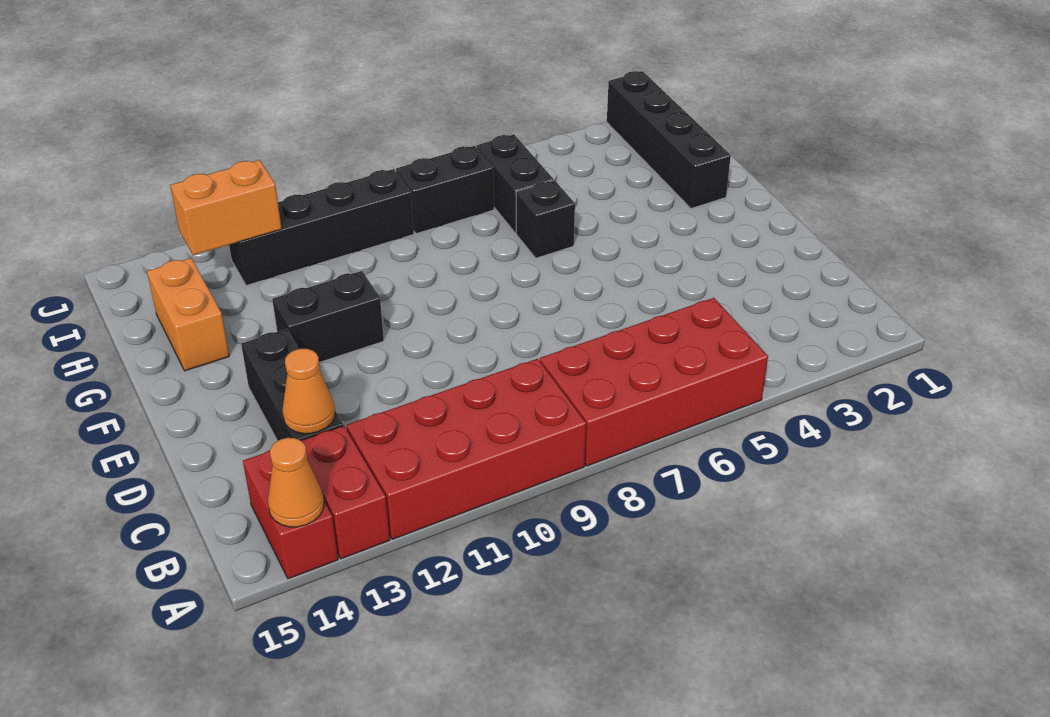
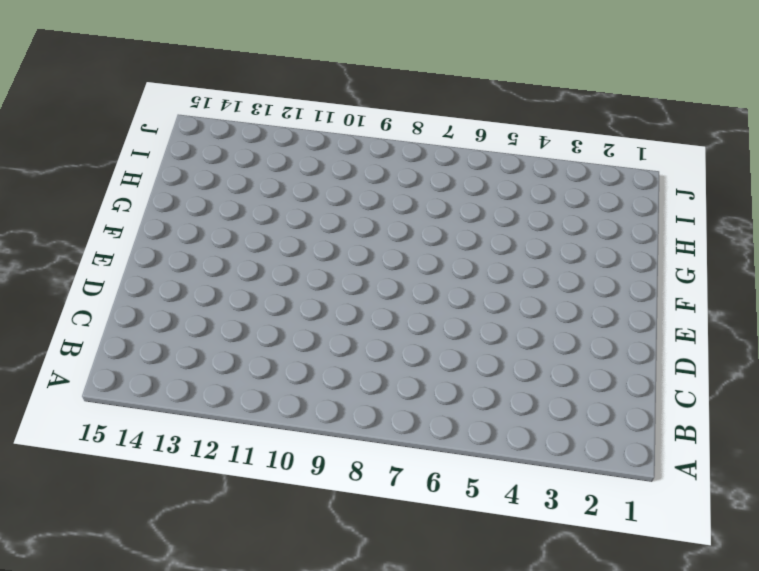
none -> red brick A5:B8 level 1
none -> red brick A9:B12 level 1
none -> red brick A13:B13 level 1

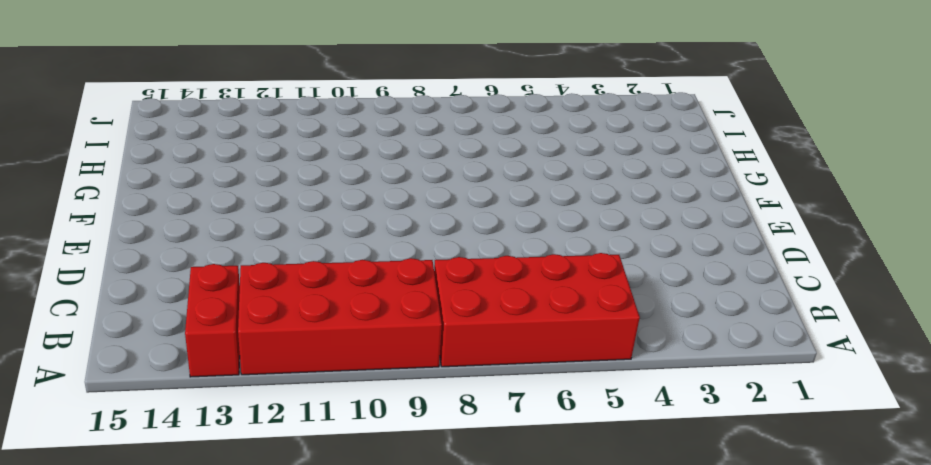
none -> red brick A14:B14 level 1
none -> black brick C13:E13 level 1
none -> black brick F11:F12 level 1

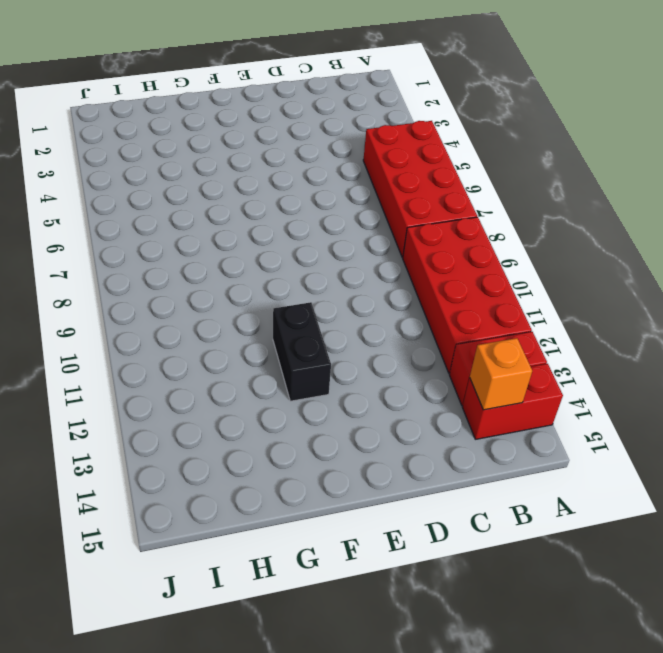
orange brick B14 level 2 -> none
none -> black brick C13:E13 level 1
none -> black brick G2:J2 level 1
none -> black brick G6 level 1

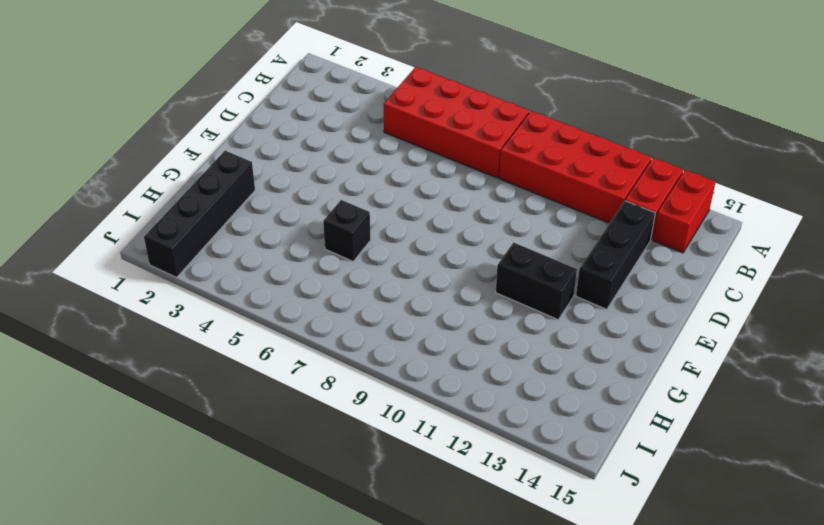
none -> orange brick G14:H14 level 1
none -> black brick H6:I6 level 1
none -> black brick I7:I8 level 1

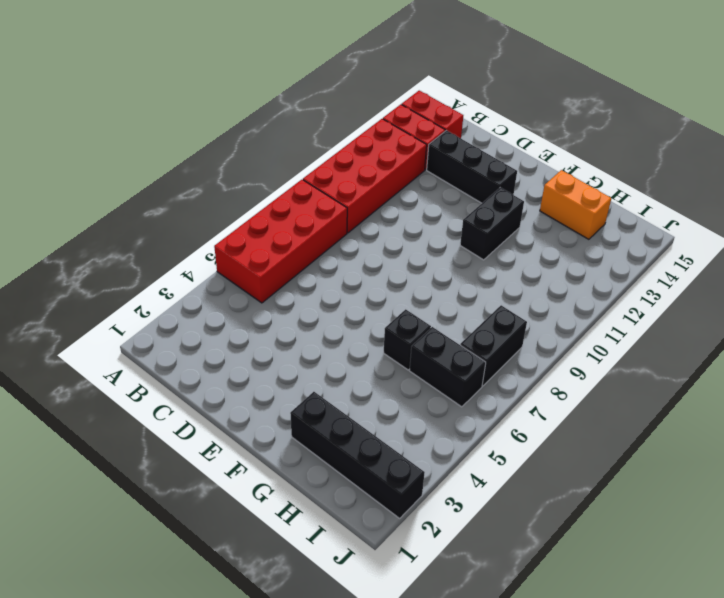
none -> black brick I9:I12 level 1
none -> orange cone A14 level 2
none -> orange cone C13 level 2

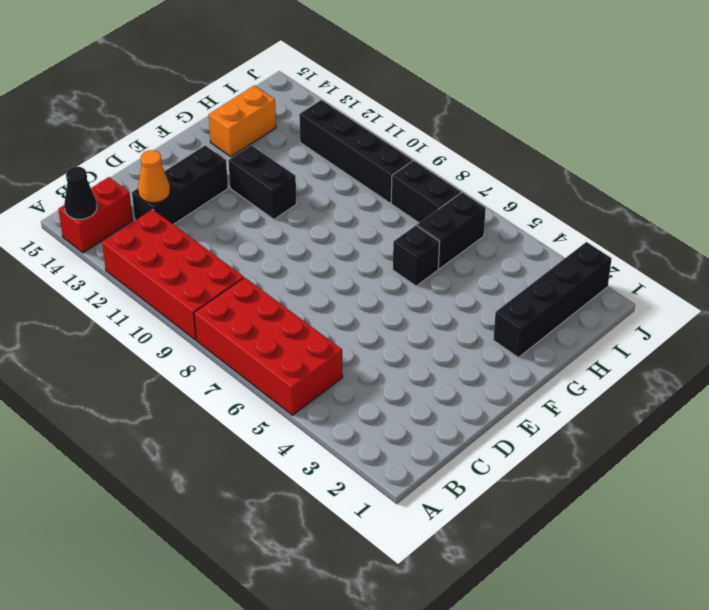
black cone A14 level 2 -> orange cone A14 level 2
none -> red brick A13:B13 level 1
none -> orange brick I12:I13 level 2

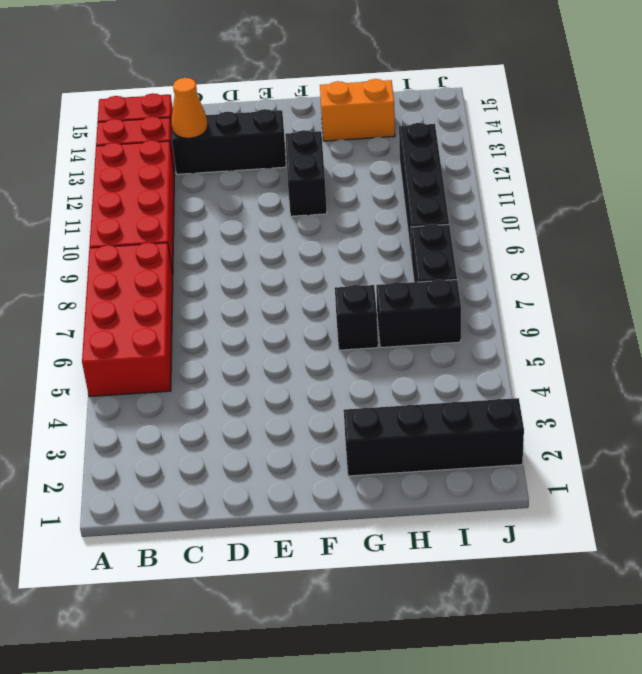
none -> orange cone A14 level 2
none -> orange brick I12:I13 level 2

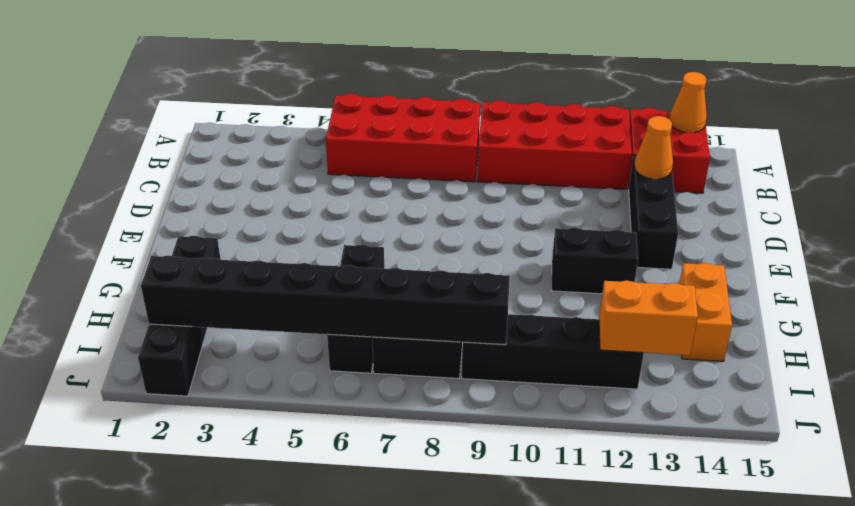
black brick I2:I9 level 2 -> none

